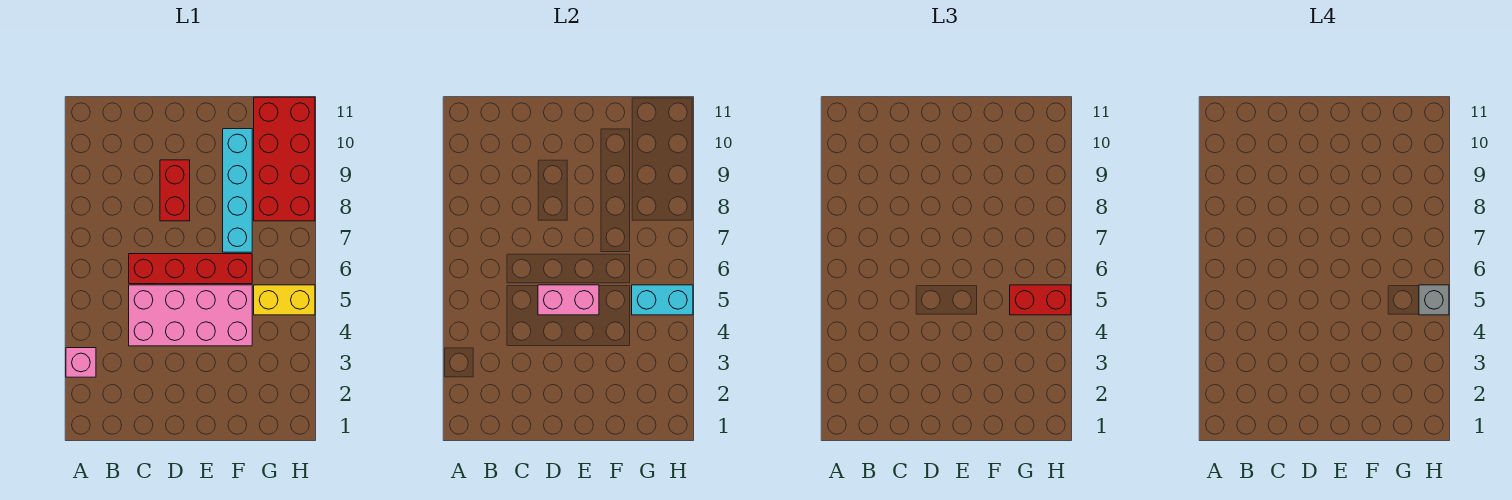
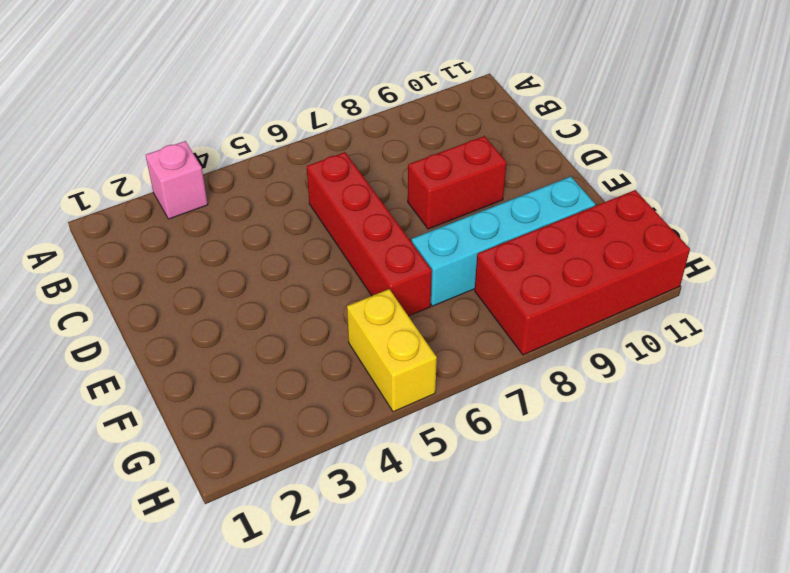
none -> pink brick C4:F5 level 1
none -> pink brick D5:E5 level 2

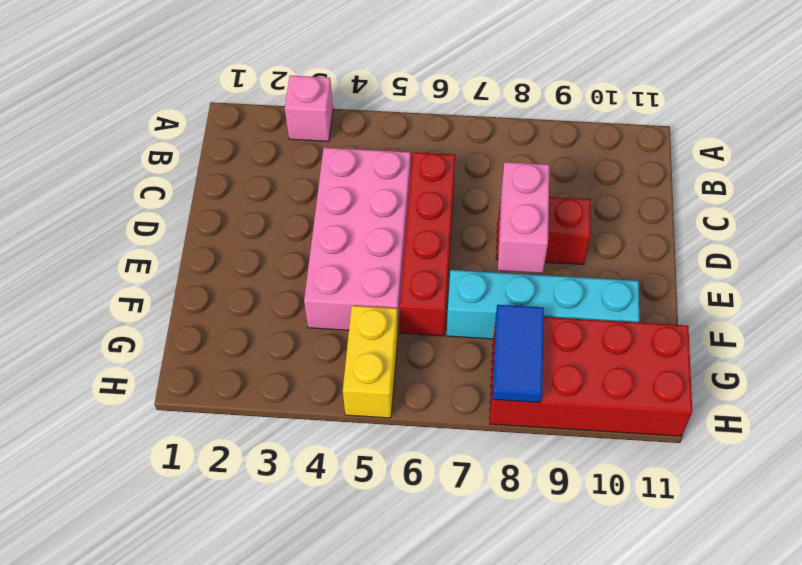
pink brick D8:E8 level 2 -> pink brick D5:E5 level 2
blue tile G8:H8 level 2 -> none
none -> cyan brick G5:H5 level 2
none -> red brick G5:H5 level 3

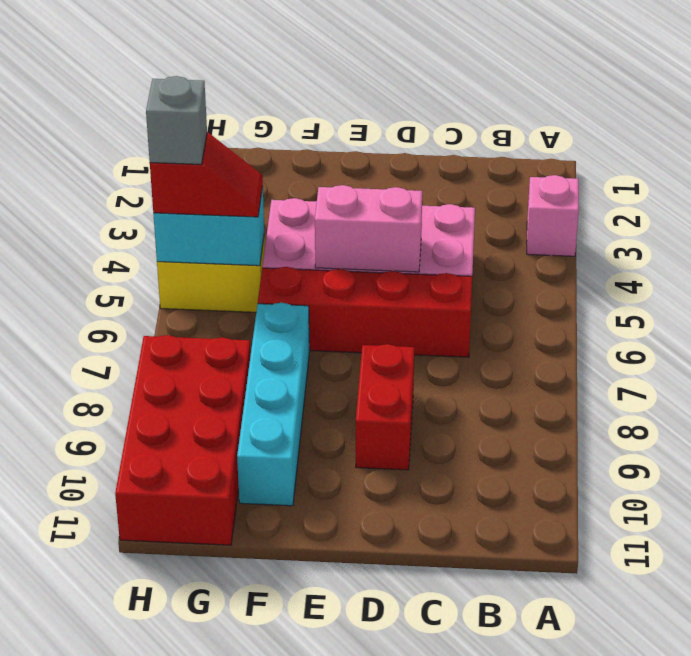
red slope G5:H5 level 3 top H -> red brick G5:H5 level 3

